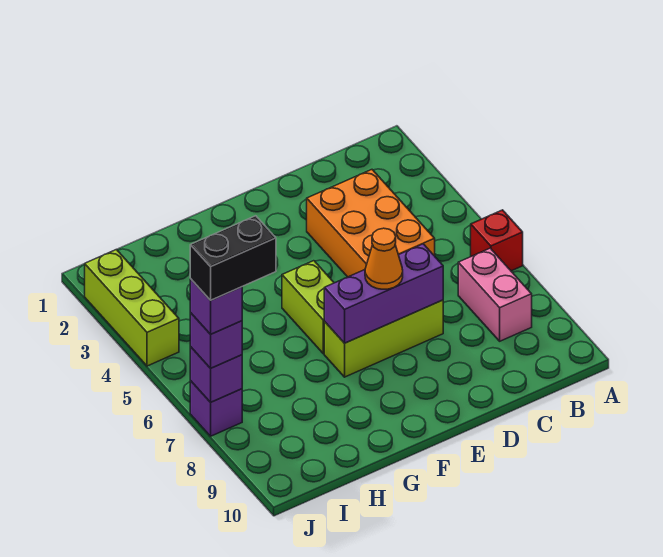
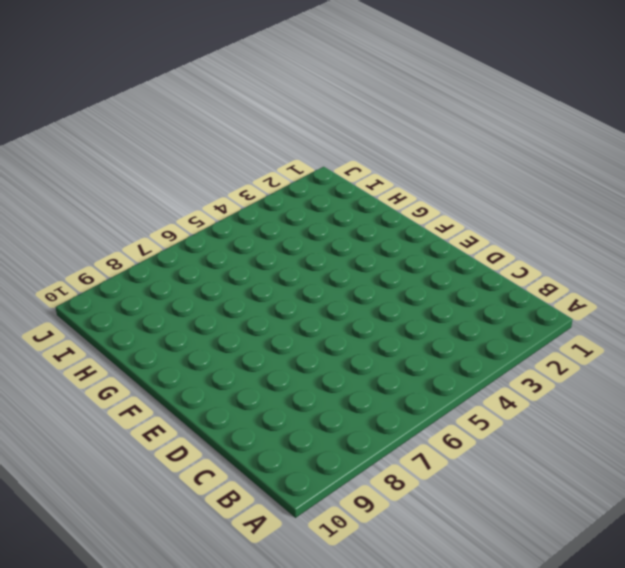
none -> red brick A6 level 1
none -> pink brick B7:B8 level 1
none -> orange brick C3:D5 level 1

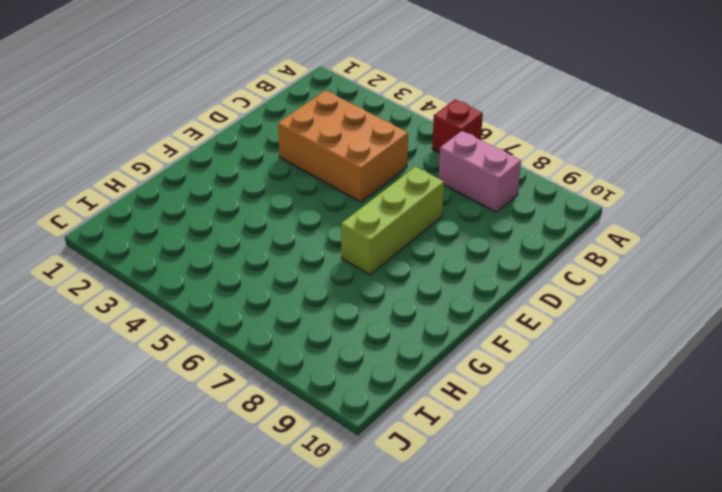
none -> lime brick F5:F6 level 1
none -> lime brick J2:J4 level 1
none -> purple brick J7 level 1

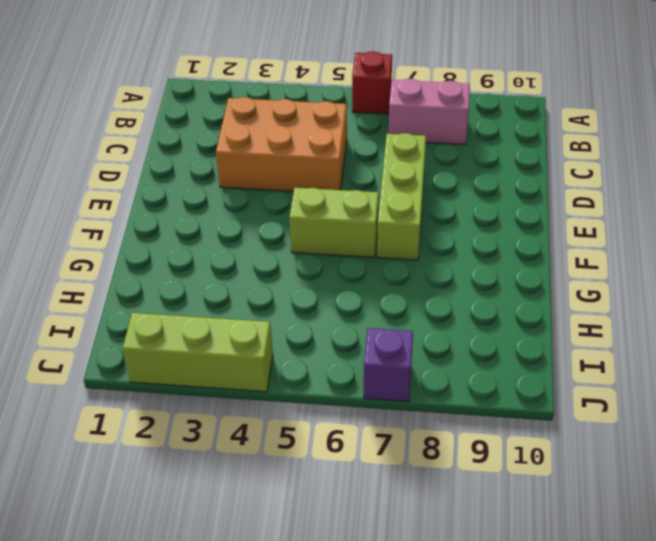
none -> purple brick D7:F7 level 2
none -> purple brick J7 level 2
none -> orange cone E7 level 3

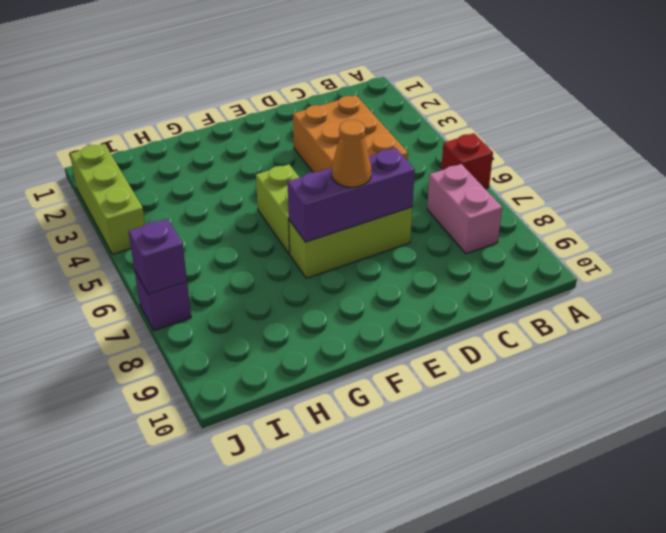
none -> purple brick J7 level 3
none -> purple brick J7 level 4
none -> black brick I7:J7 level 5

